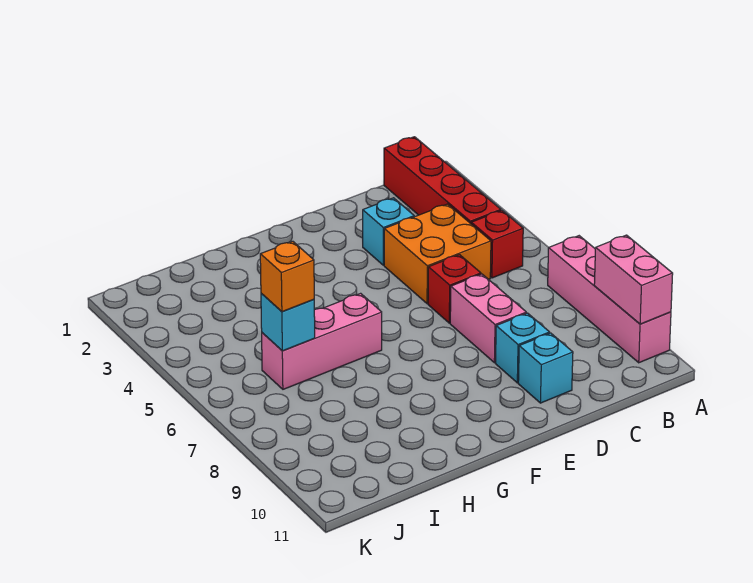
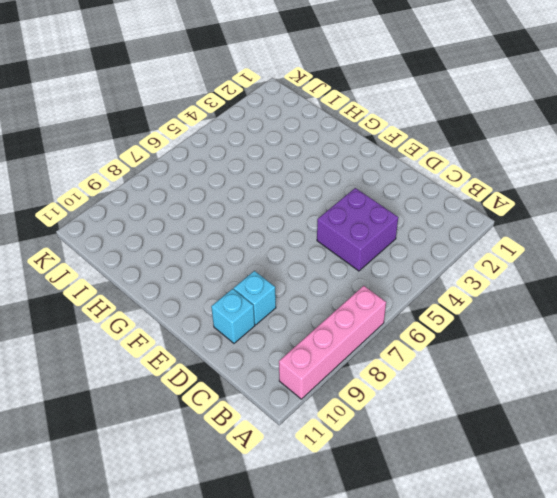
purple brick C4:D5 level 1 -> orange brick C4:D5 level 1
none -> red brick B1:B4 level 1
none -> red brick B5 level 1
none -> cyan brick D3 level 1

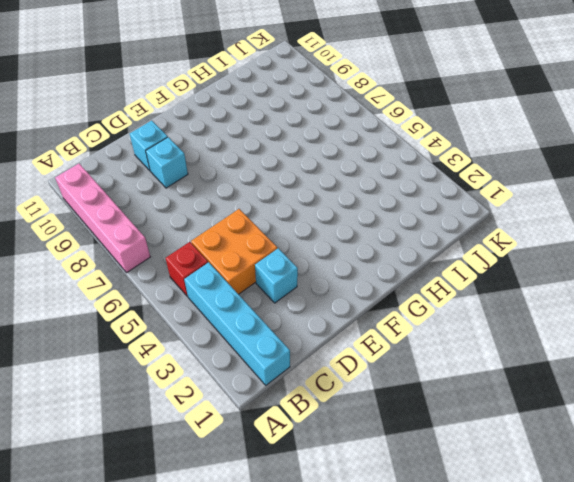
cyan brick B1:B4 level 1 -> red brick B1:B4 level 1
none -> red brick D6 level 1
none -> pink brick D7:D8 level 1
none -> pink brick G6:I6 level 1

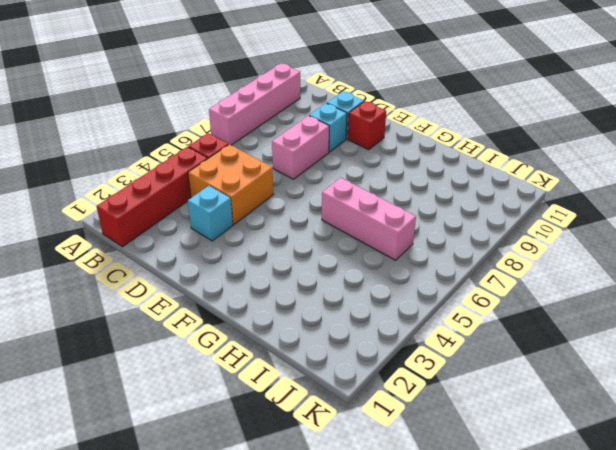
red brick E10 level 1 -> red brick D6 level 1
none -> pink brick A9:A10 level 2
none -> cyan brick I6 level 2
none -> orange brick I6 level 3

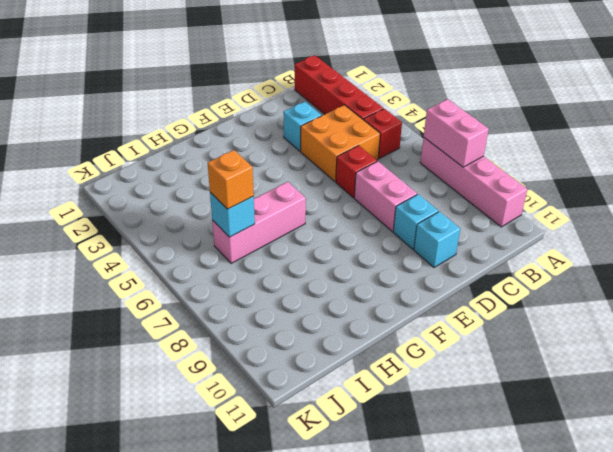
pink brick A7:A8 level 2 -> pink brick A9:A10 level 2

